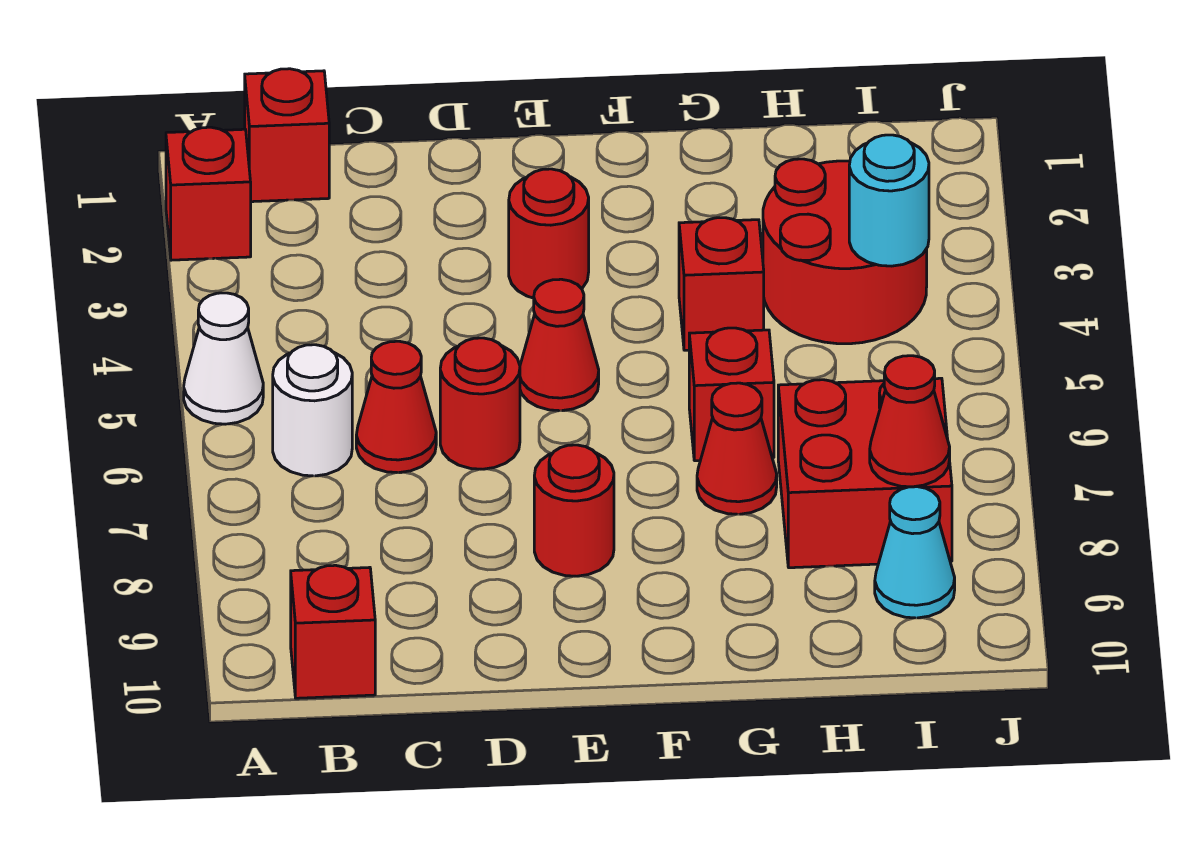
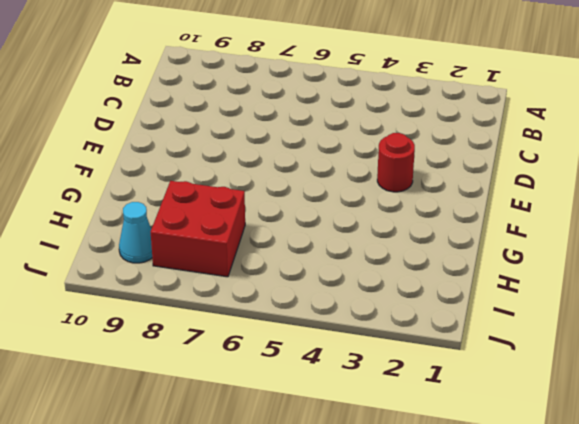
none -> red brick A2 level 1
none -> white cone A5 level 1
none -> red brick B1 level 1

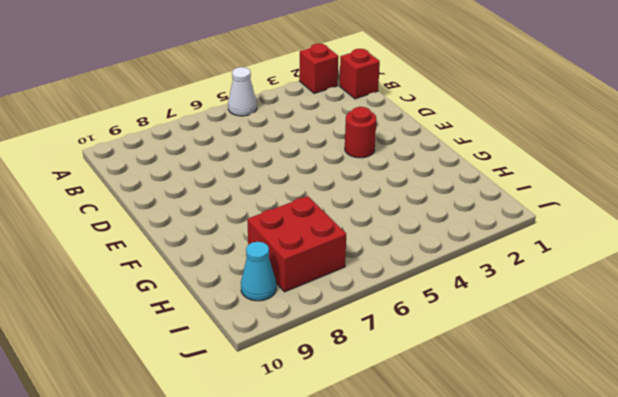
none -> white round brick B6 level 1
none -> red brick B10 level 1
none -> red cone C6 level 1

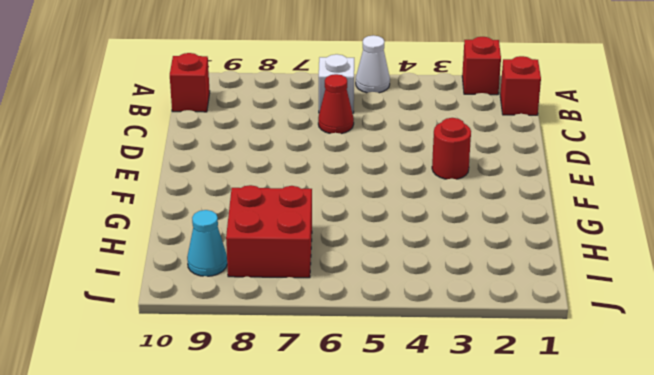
white brick B6 level 1 -> white round brick B6 level 1
none -> red round brick D6 level 1
none -> red cone E5 level 1
none -> red round brick E8 level 1

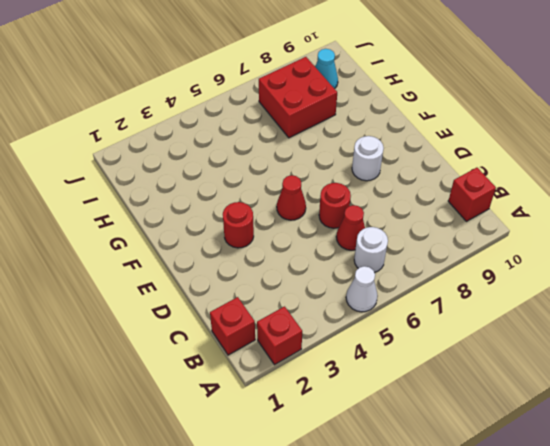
white round brick E8 level 1 -> red round brick E8 level 1
none -> red brick G4 level 1
none -> red brick G6 level 1
none -> red cone G7 level 1

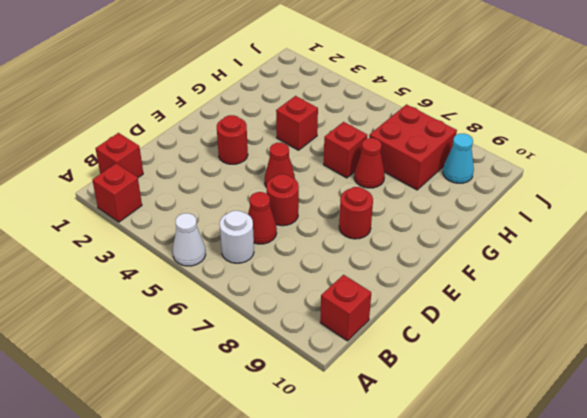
none -> red round brick H3:I4 level 1
none -> cyan round brick I4 level 2
none -> red cone I8 level 2

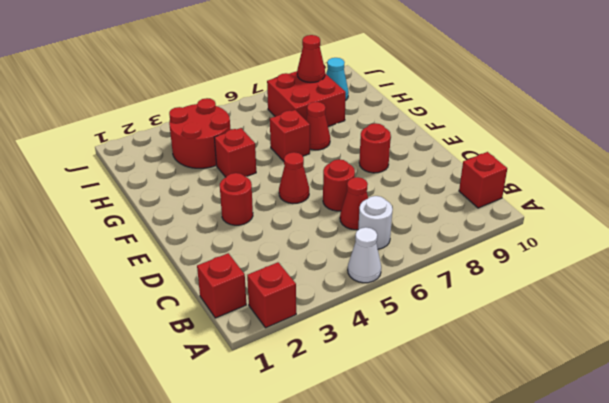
none -> cyan round brick I4 level 2

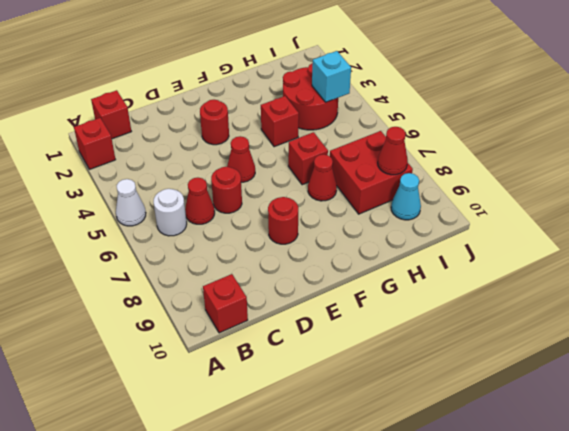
cyan brick I4 level 2 -> cyan round brick I4 level 2

